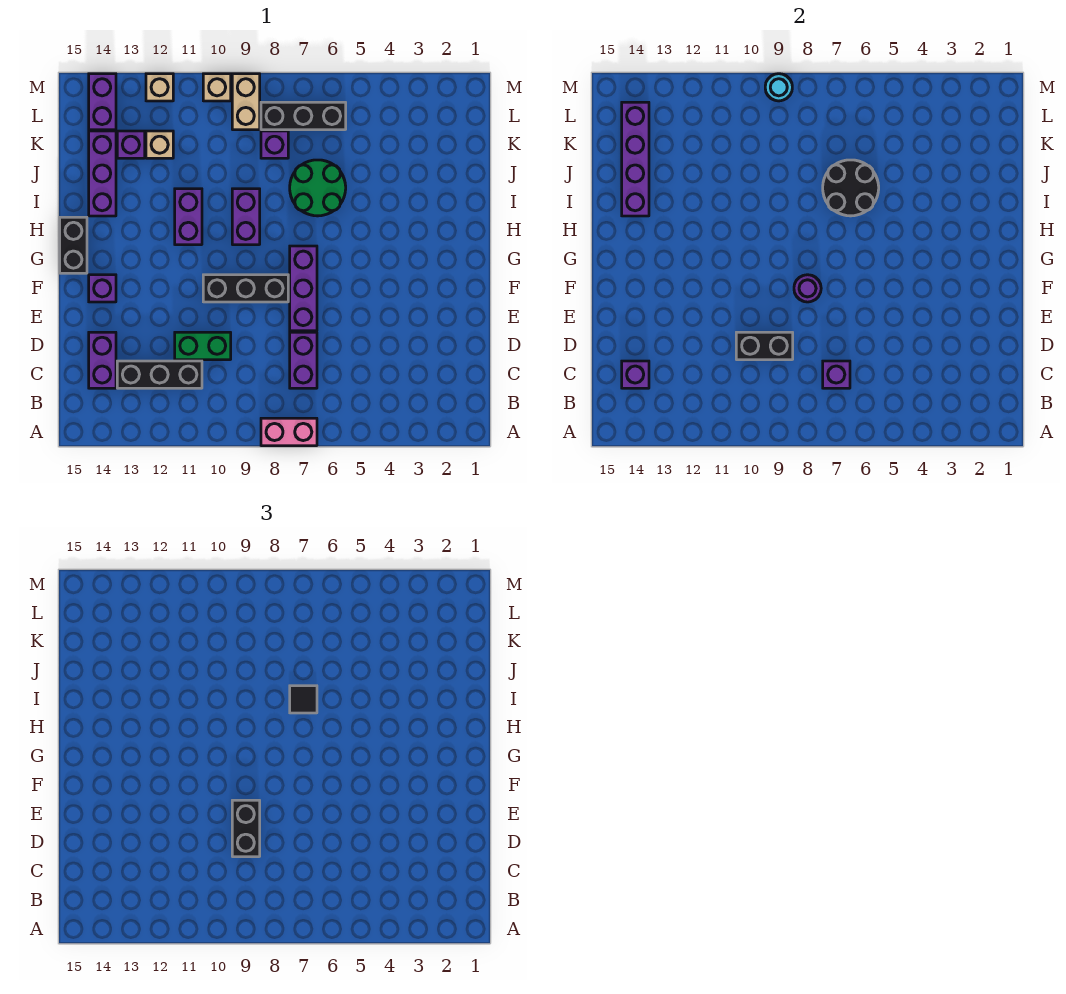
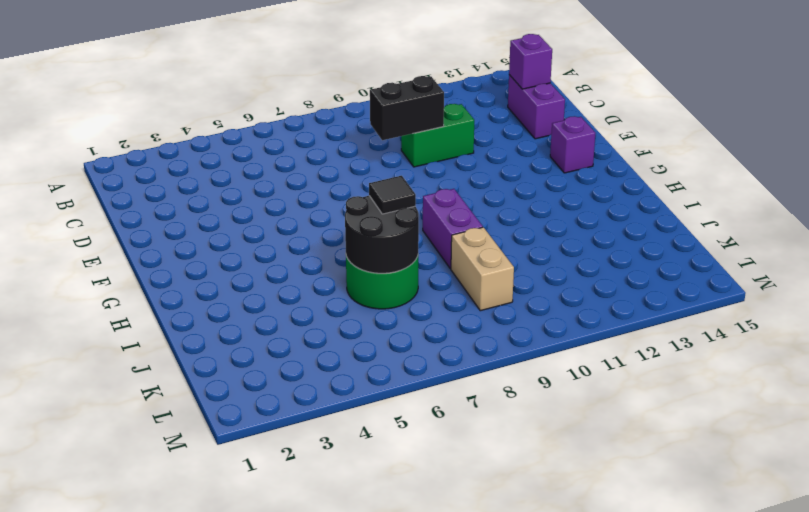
tan brick J9:K9 level 1 -> tan brick L9:M9 level 1
none -> pink brick A7:A8 level 1
none -> purple brick C7:D7 level 1
none -> black brick C11:C13 level 1
none -> purple brick E7:G7 level 1

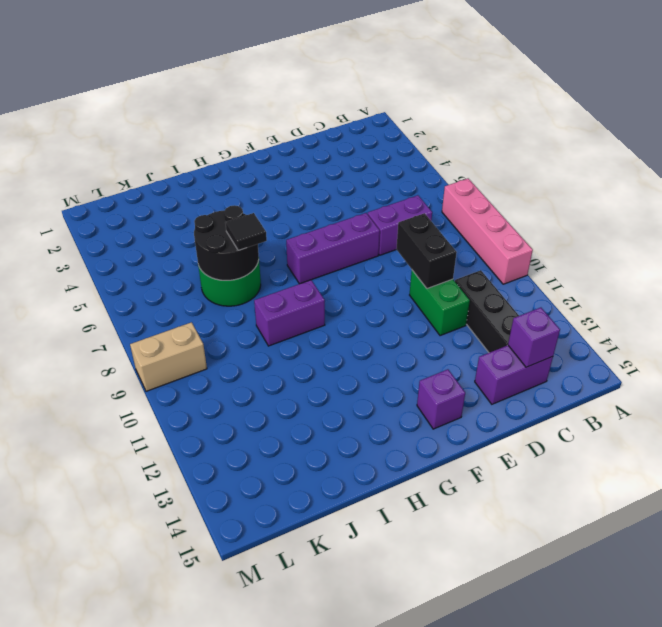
pink brick A7:A10 level 1 -> pink brick A7:A8 level 1
none -> black brick F8:F10 level 1
none -> black brick G15:H15 level 1
none -> purple brick H11:I11 level 1
none -> purple brick I14:K14 level 1

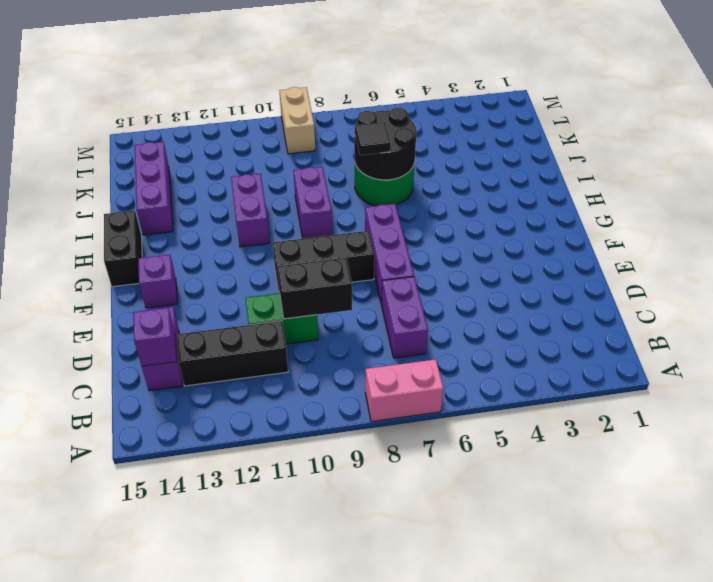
none -> purple brick K8 level 1
none -> tan brick K12 level 1
none -> purple brick K13 level 1
none -> black brick L6:L8 level 1

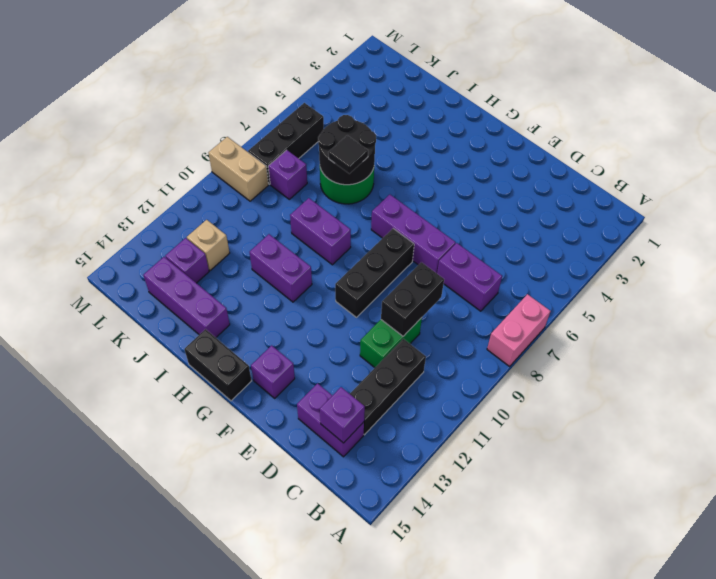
none -> purple brick L14:M14 level 1
none -> tan brick M10 level 1
none -> tan brick M12 level 1
none -> purple brick C7 level 2

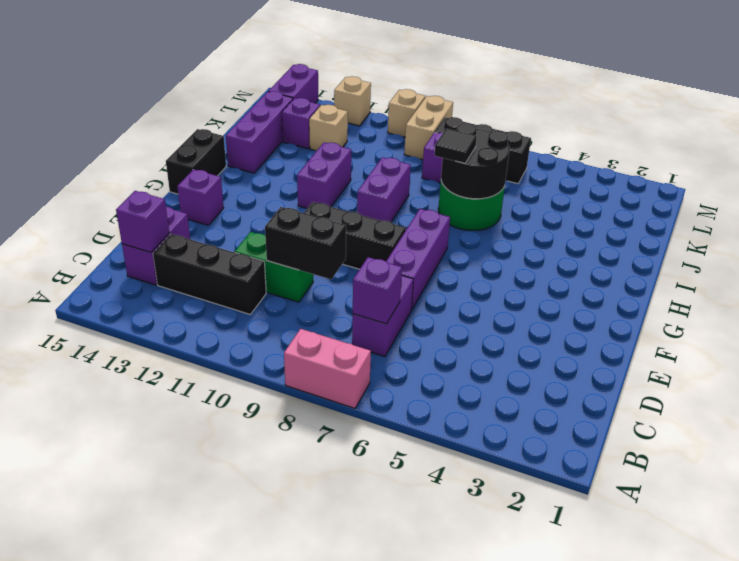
none -> purple round brick F8 level 2
none -> purple brick I14:L14 level 2
none -> cyan round brick M9 level 2
none -> black brick D9:E9 level 3

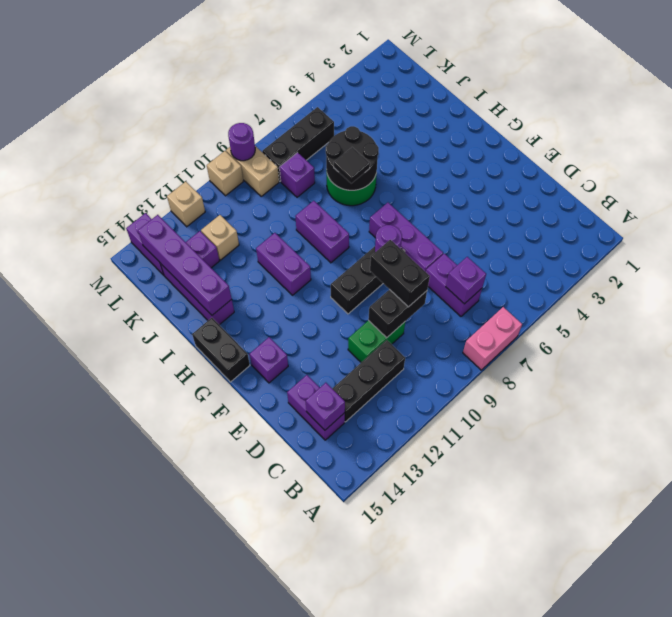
purple round brick M9 level 2 -> cyan round brick M9 level 2

